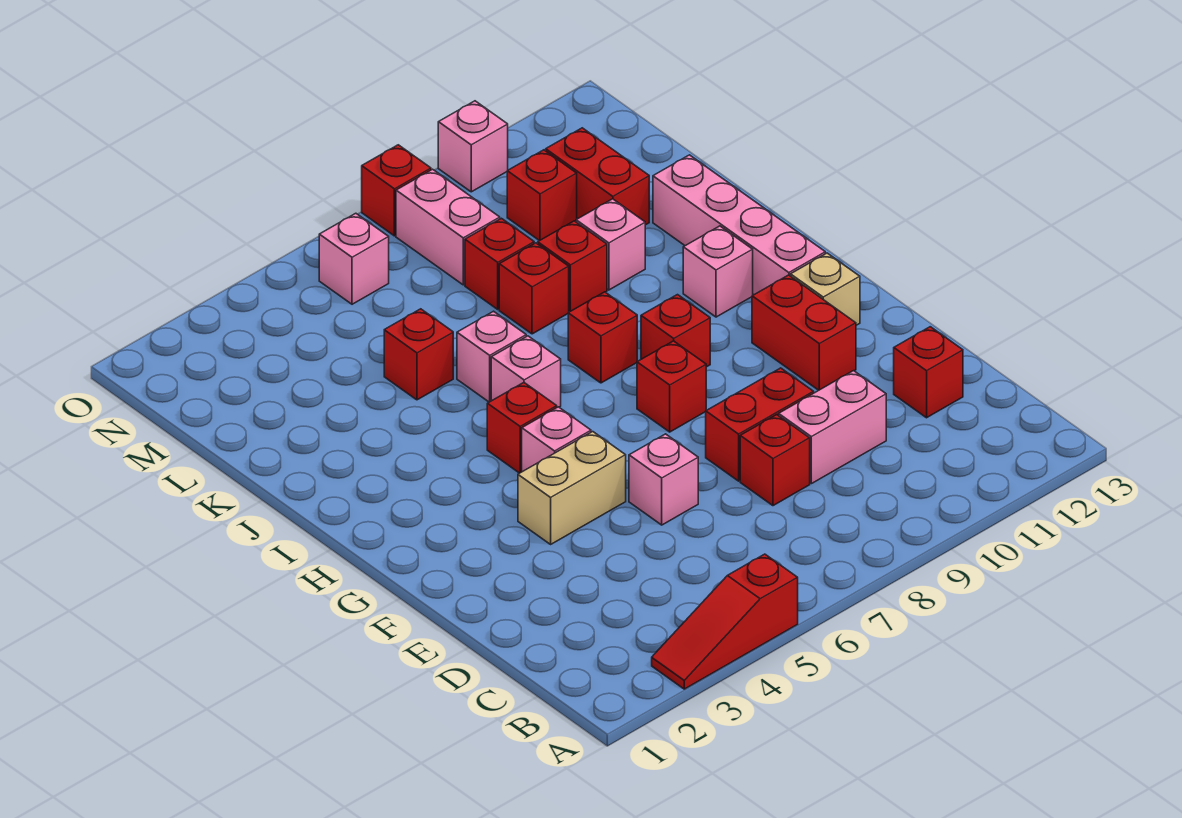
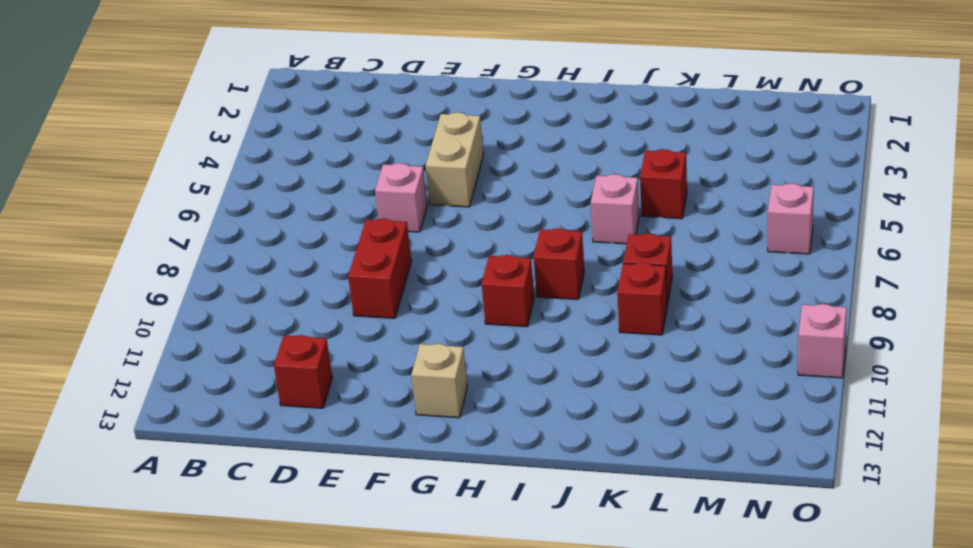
none -> red slope A3:A5 level 1 top 5
none -> red brick D8 level 1
none -> pink brick D9:D10 level 1

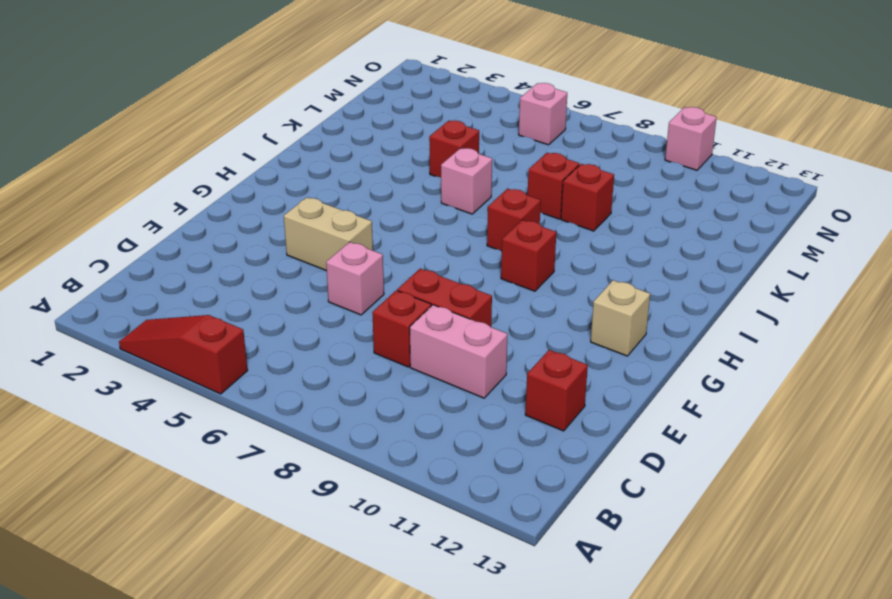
none -> red brick F11:G11 level 1
none -> pink brick G5 level 1
none -> red brick G8 level 1

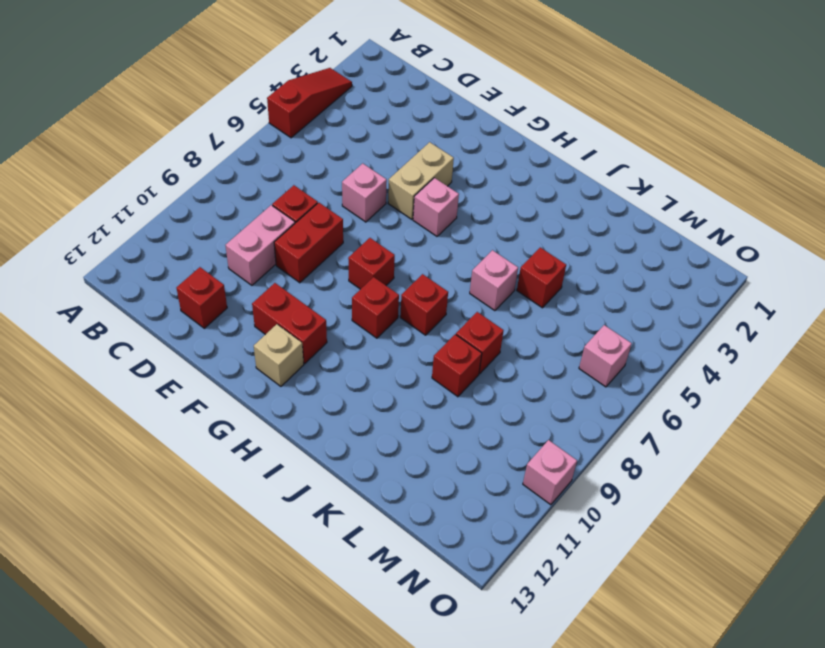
none -> red brick H5 level 1
none -> pink brick H12:K12 level 1
none -> pink brick I6 level 1

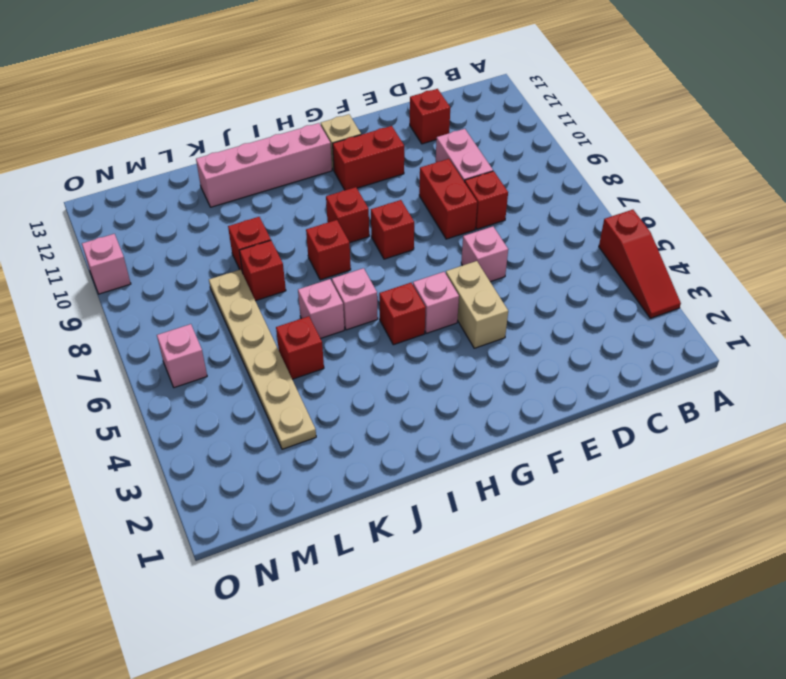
tan plate L3:L8 level 1 -> red brick L8 level 1
none -> pink brick I11 level 1
none -> pink brick K10 level 1
none -> red brick L11:M11 level 1

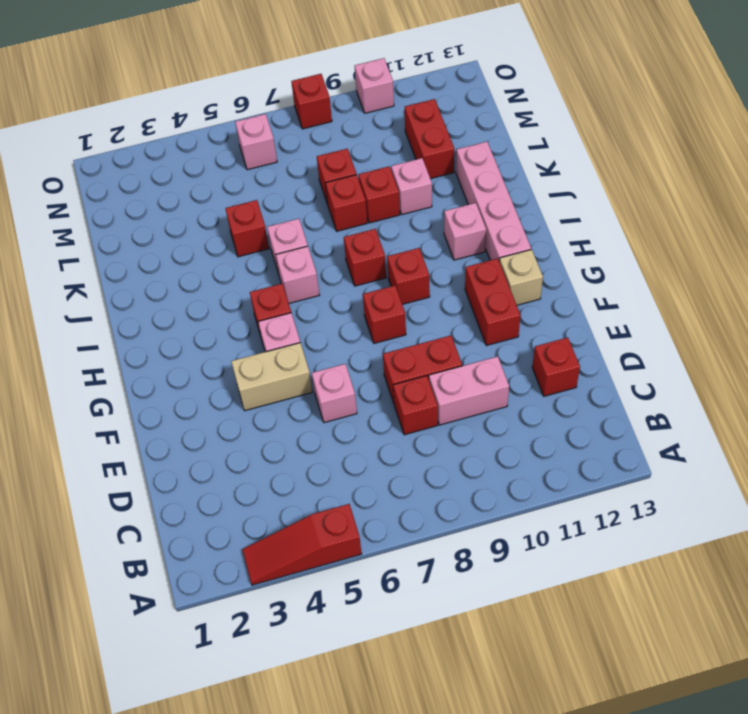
none -> pink brick M8:N8 level 1
none -> red brick M10 level 1

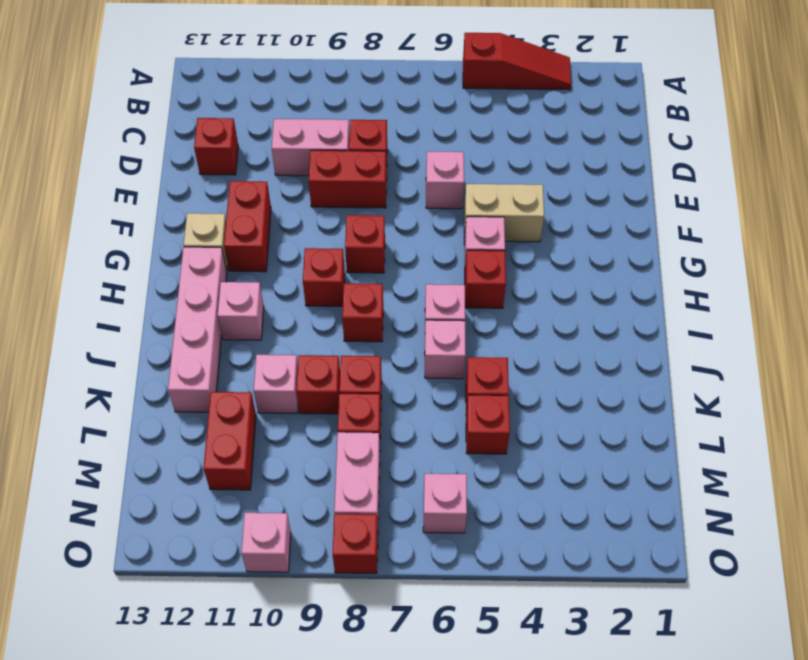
red brick L5 level 1 -> red brick M10 level 1

